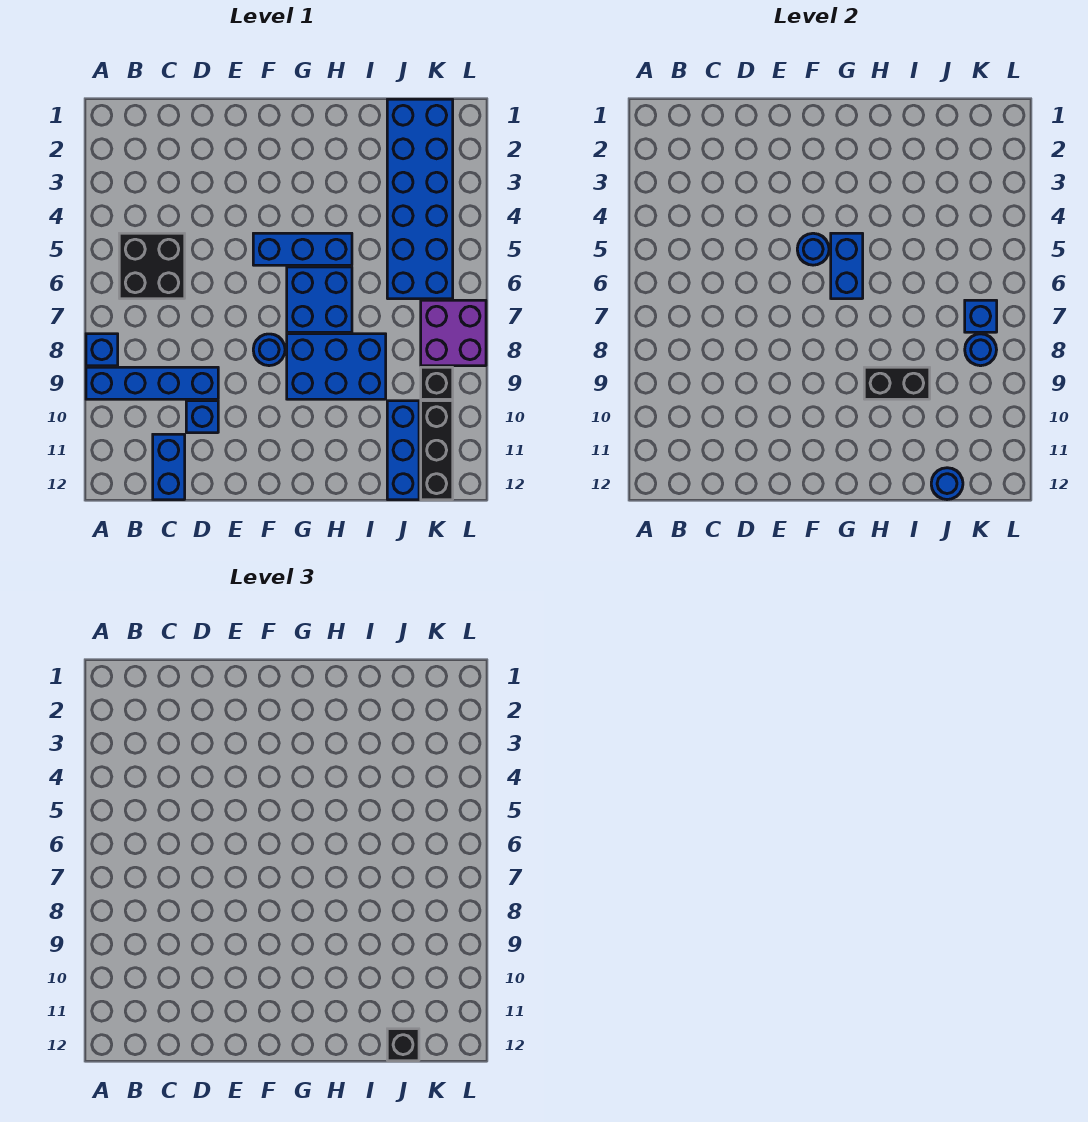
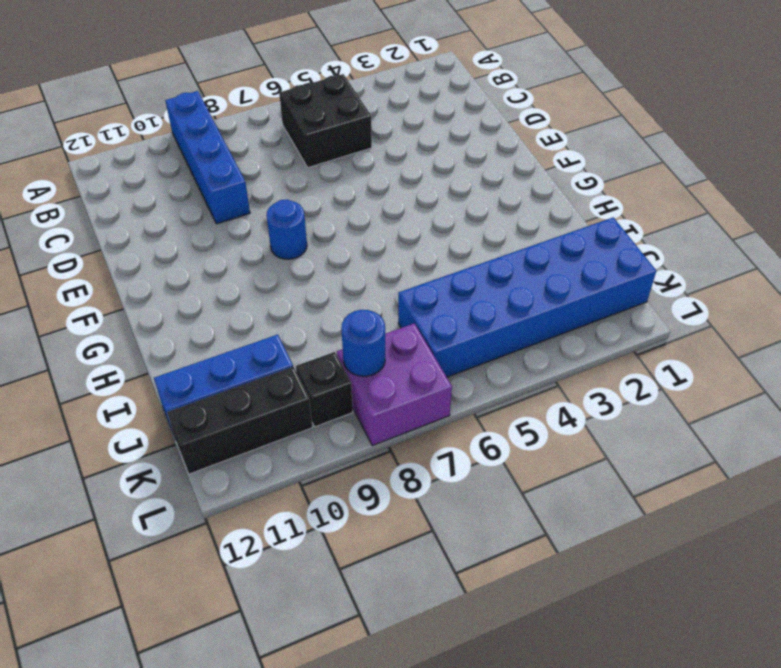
none -> blue brick A8 level 1
none -> blue brick C11:C12 level 1
none -> blue brick D10 level 1

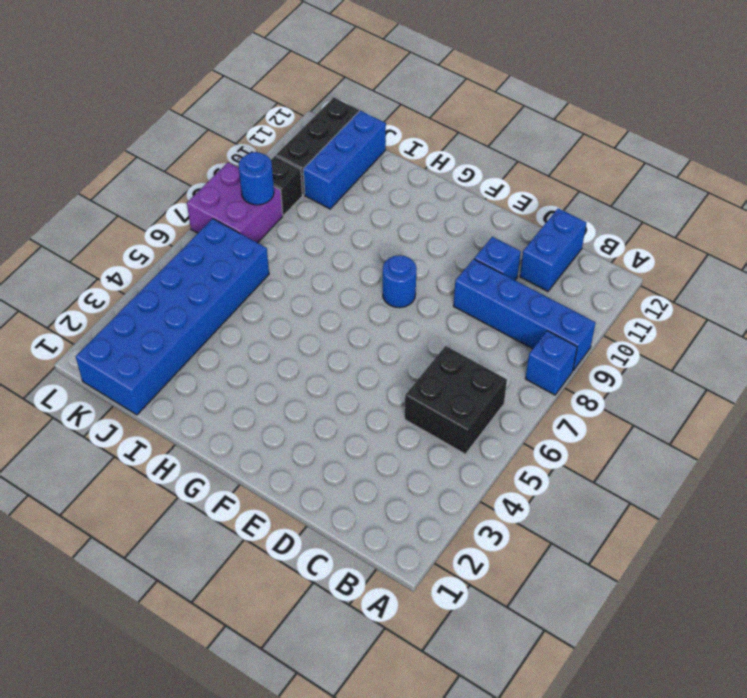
none -> blue brick F5:H5 level 1
none -> blue brick G6:H7 level 1
none -> blue brick G8:I9 level 1

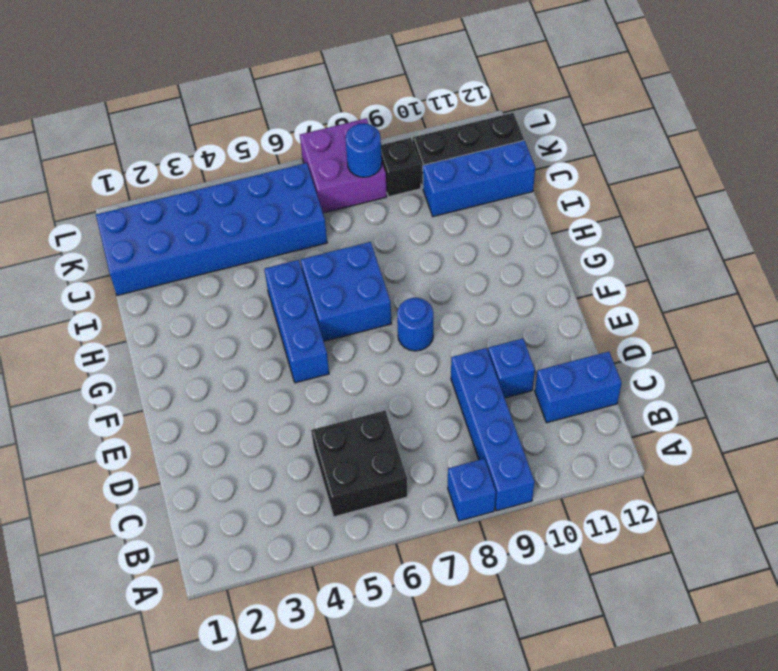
none -> blue brick G8:I9 level 1
none -> blue round brick F5 level 2
none -> blue brick G5:G6 level 2

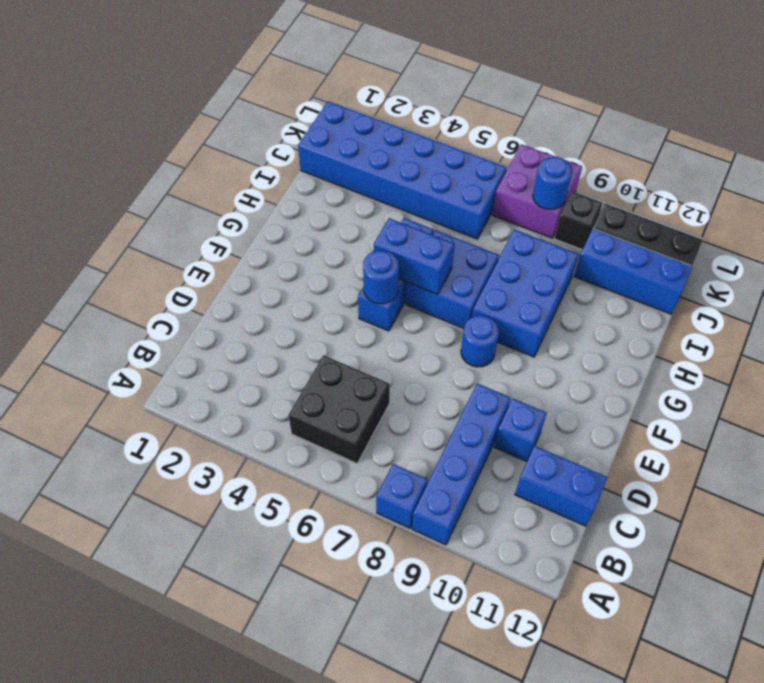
none -> black brick H9:I9 level 2
none -> blue round brick J12 level 2
none -> blue brick K7 level 2

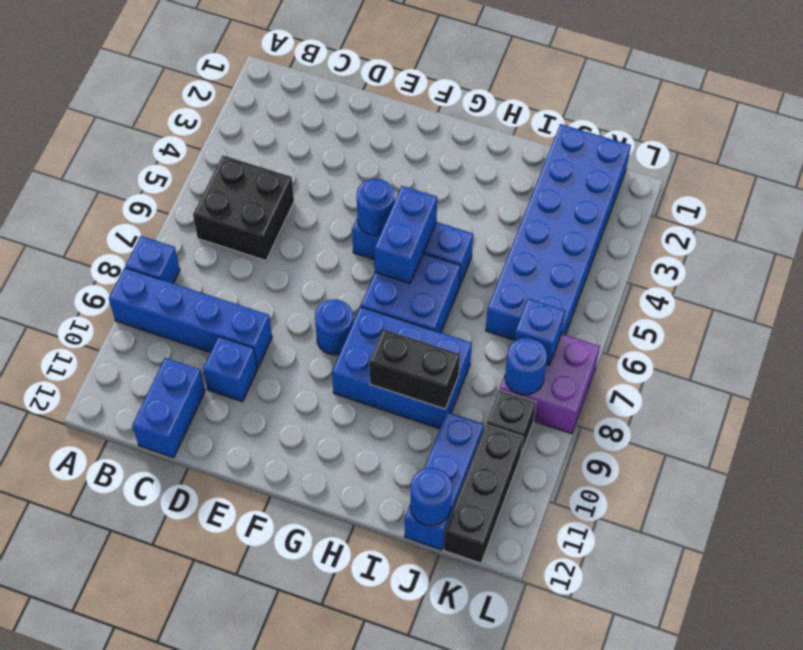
none -> black brick J12 level 3

